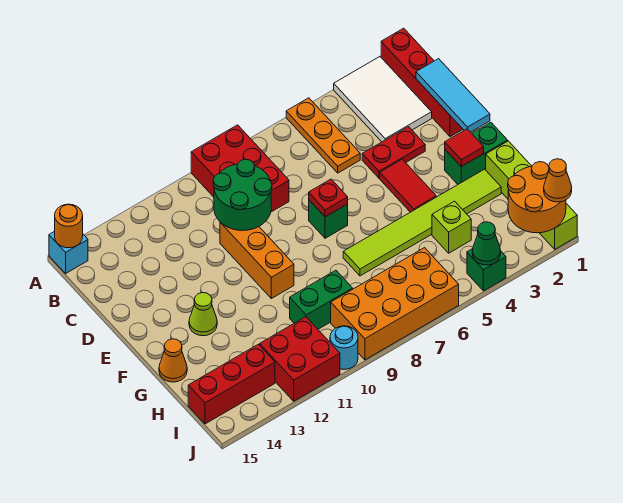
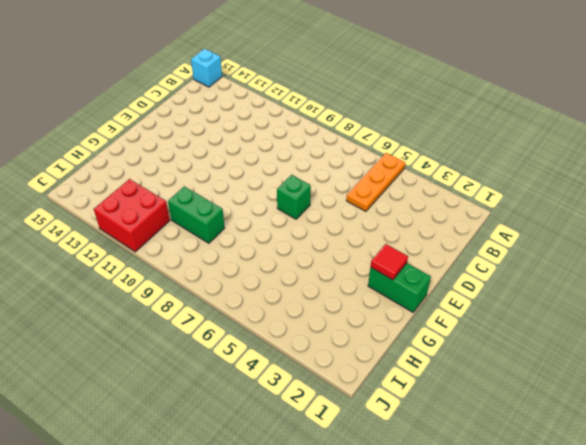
none -> red brick A1:D1 level 1
none -> white tile A2:C3 level 1
none -> red brick A8:C9 level 1

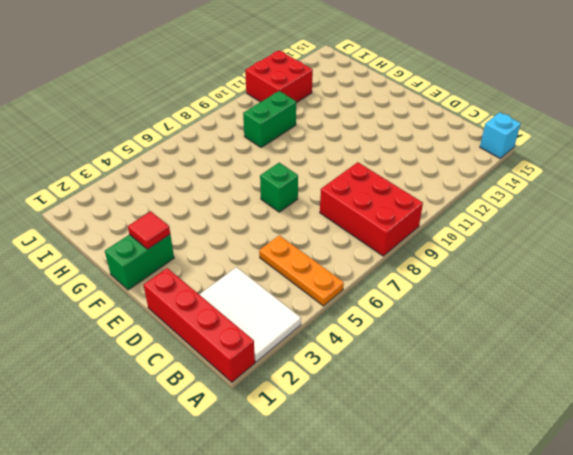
none -> red plate D3:D4 level 1
none -> orange brick D10:F10 level 1
none -> red tile E4:F4 level 1

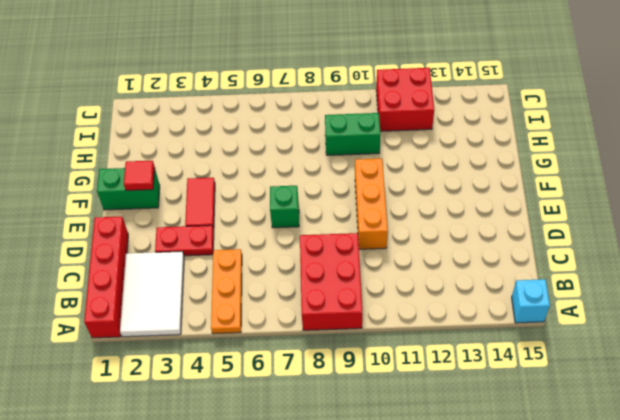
none -> lime cone F13 level 1
none -> lime brick G1:J1 level 1
none -> lime tile G2:G7 level 1

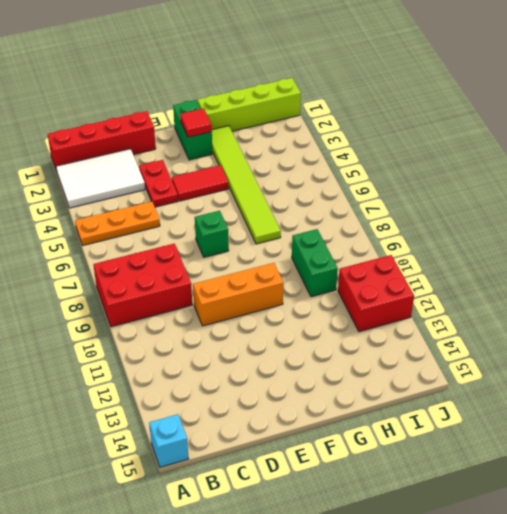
none -> lime cone F13 level 1
none -> orange cone G15 level 1
none -> lime brick H4 level 1

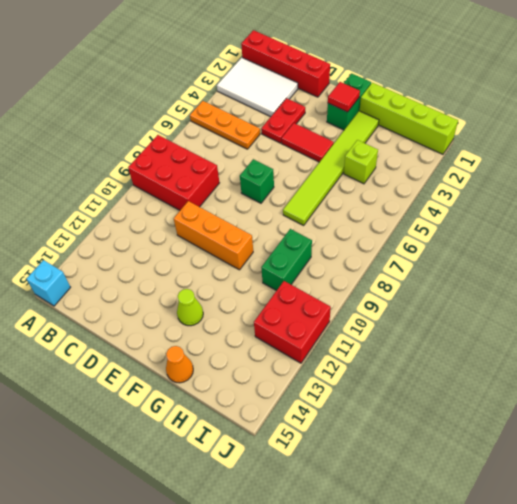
none -> orange brick I6:J9 level 1
none -> red brick I13:I15 level 1
none -> green brick J4 level 1

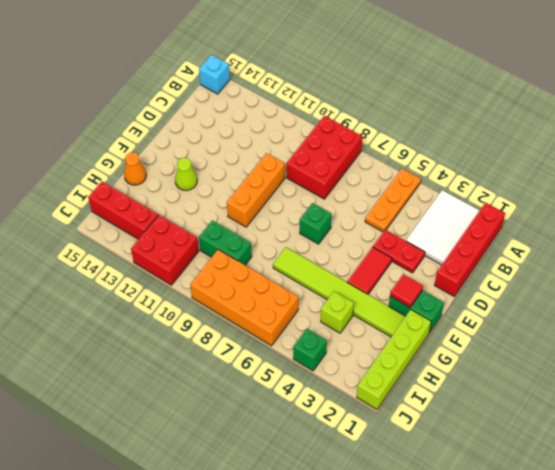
none -> cyan round brick J10 level 1
none -> orange round brick A15 level 2
none -> cyan tile C1:E1 level 2

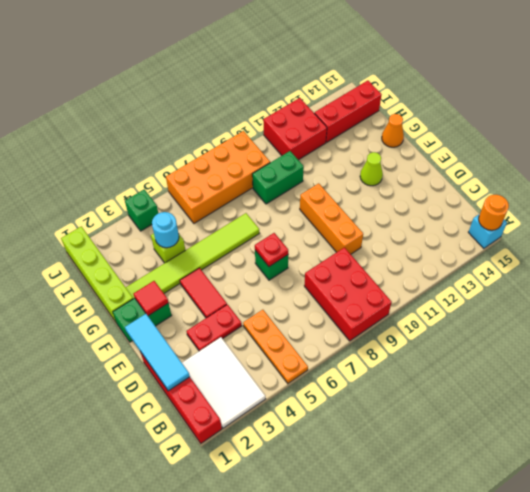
cyan round brick H4 level 2 -> cyan round brick J10 level 1
none -> green round brick C9:D10 level 2
none -> orange round brick I1:J2 level 2
none -> green cone J4 level 2

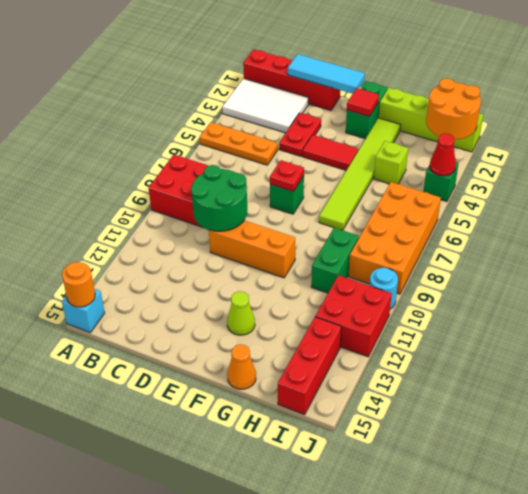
red cone J4 level 2 -> green cone J4 level 2
none -> orange cone J1 level 3

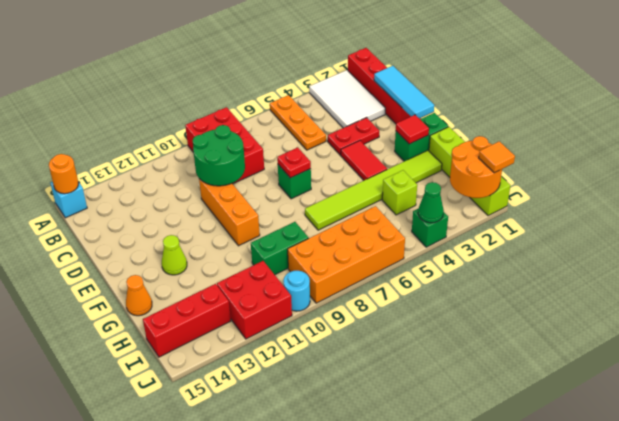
orange tile J1 level 3 -> orange cone J1 level 3

